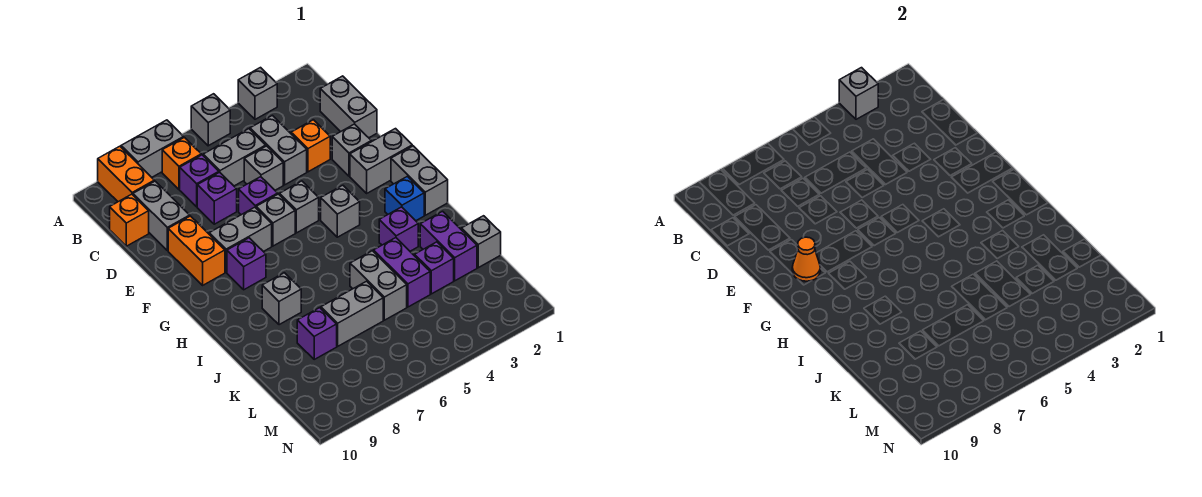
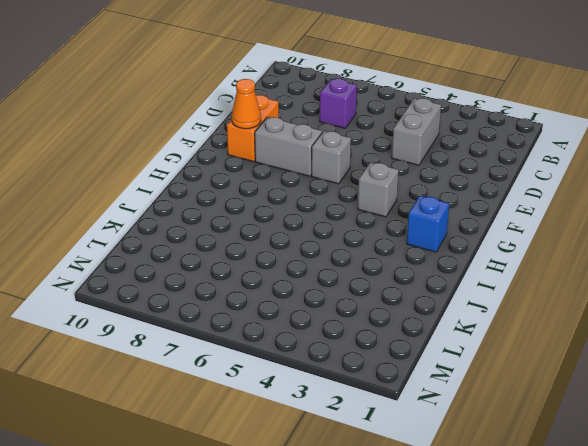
none -> grey brick A3 level 1
none -> grey brick A5 level 1
none -> grey brick A7:A8 level 1
none -> orange brick A9:B9 level 1

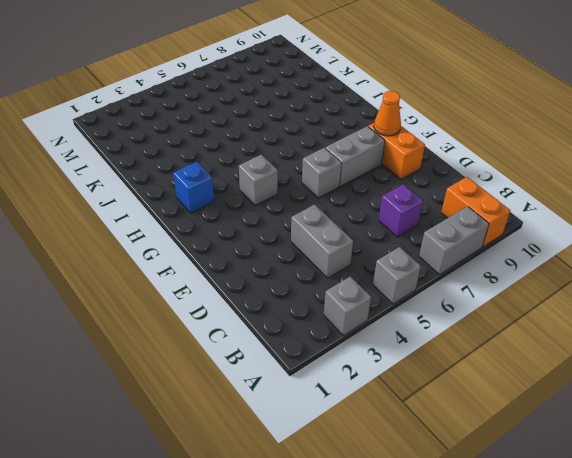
none -> orange brick B7 level 1
none -> grey brick C1:D1 level 1
none -> grey brick C5:C6 level 1
none -> grey brick C9:D9 level 1

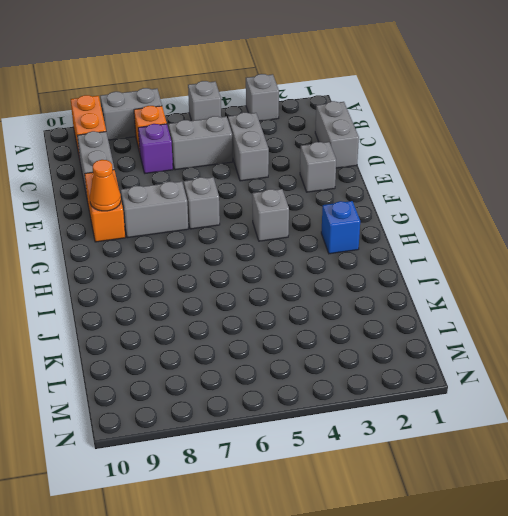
none -> orange brick C10 level 1
none -> orange brick D3 level 1
none -> grey brick D5 level 1
none -> purple brick D7 level 1

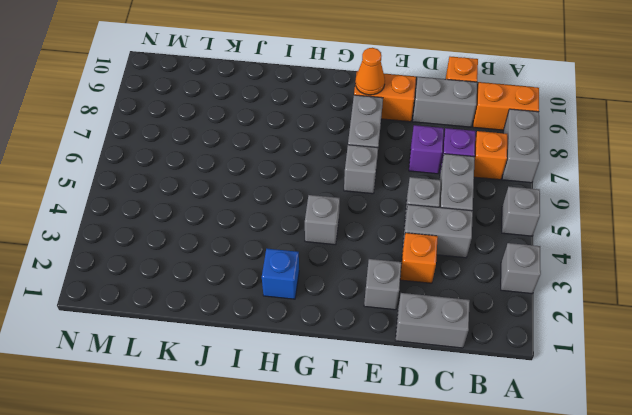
none -> purple brick E6 level 1
none -> grey brick F1:F2 level 1
none -> grey brick F5 level 1
none -> grey brick G1:H1 level 1

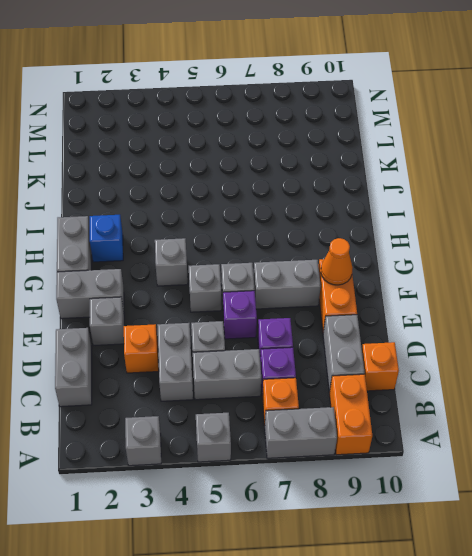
none -> purple brick G8 level 1
none -> purple brick I3 level 1
none -> grey brick I8 level 1
none -> purple brick J2:K2 level 1

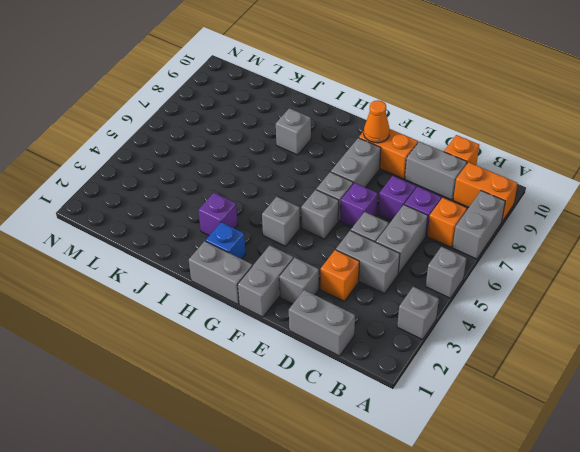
none -> purple brick G8 level 1
none -> purple brick J2:K2 level 1
none -> purple brick J4:K4 level 1
none -> grey brick J5:K5 level 1

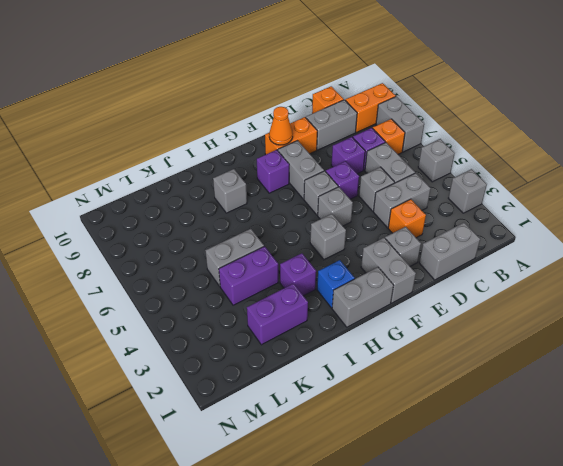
none -> grey brick K1 level 1
none -> purple brick K3 level 1
none -> grey brick K6:K7 level 1
none -> purple brick K8 level 1

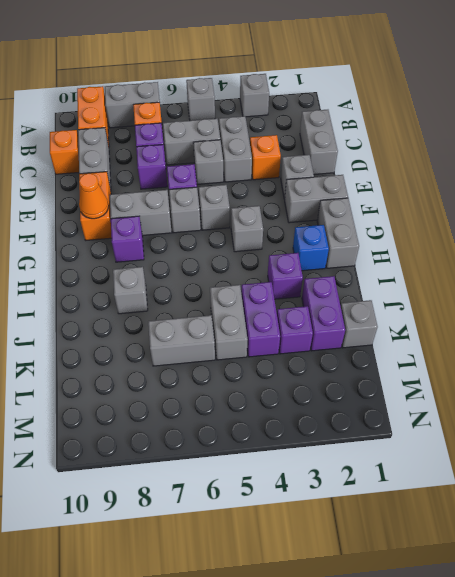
none -> purple brick K8 level 1
none -> grey brick A3 level 2

